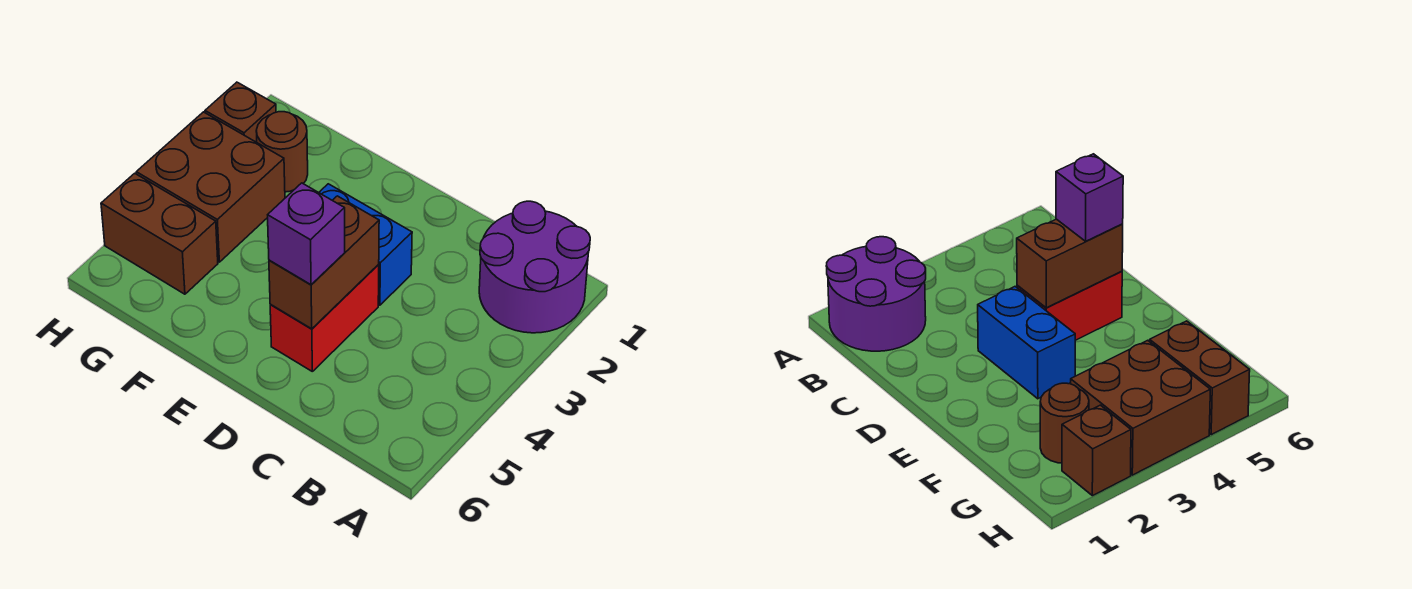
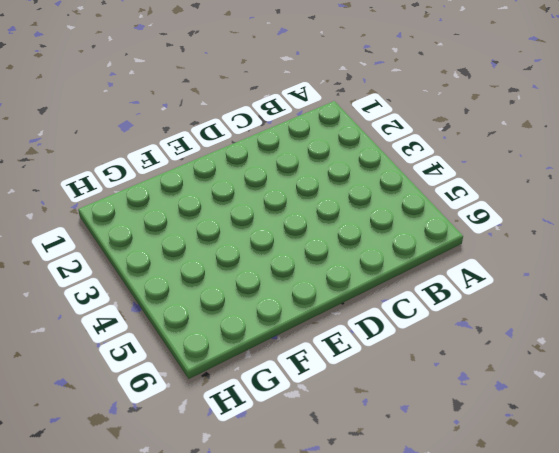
none -> purple round brick A1:B2 level 1
none -> blue brick D3:E3 level 1

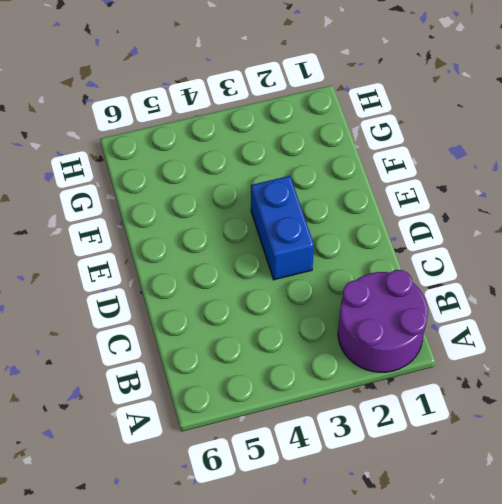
none -> red brick D4:D5 level 1
none -> brown round brick G2 level 1

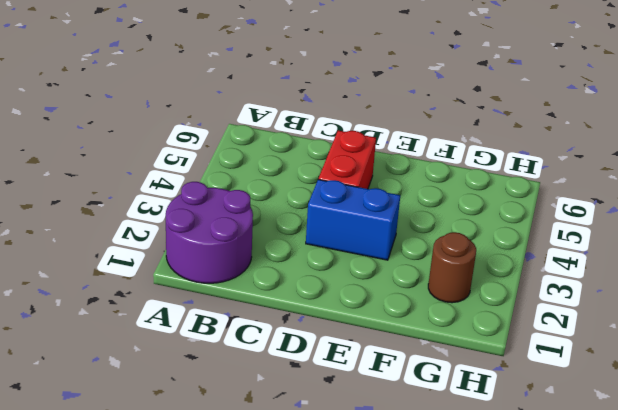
none -> brown brick G3:H4 level 1
none -> brown brick G5:H5 level 1

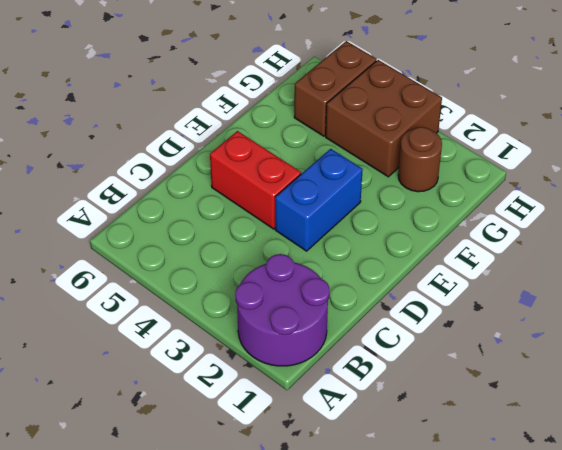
none -> brown brick H2 level 1
none -> brown brick D4:D5 level 2

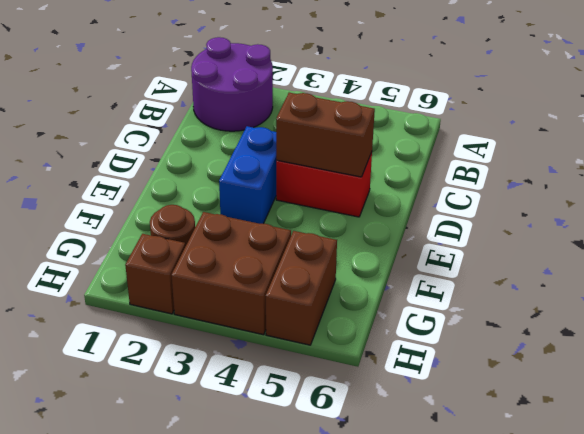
none -> purple brick D5 level 3

